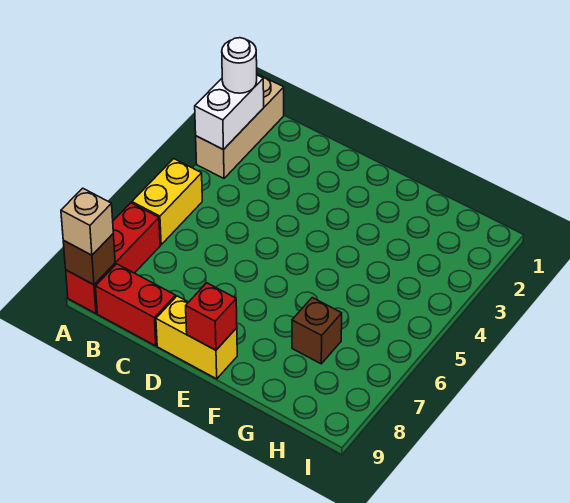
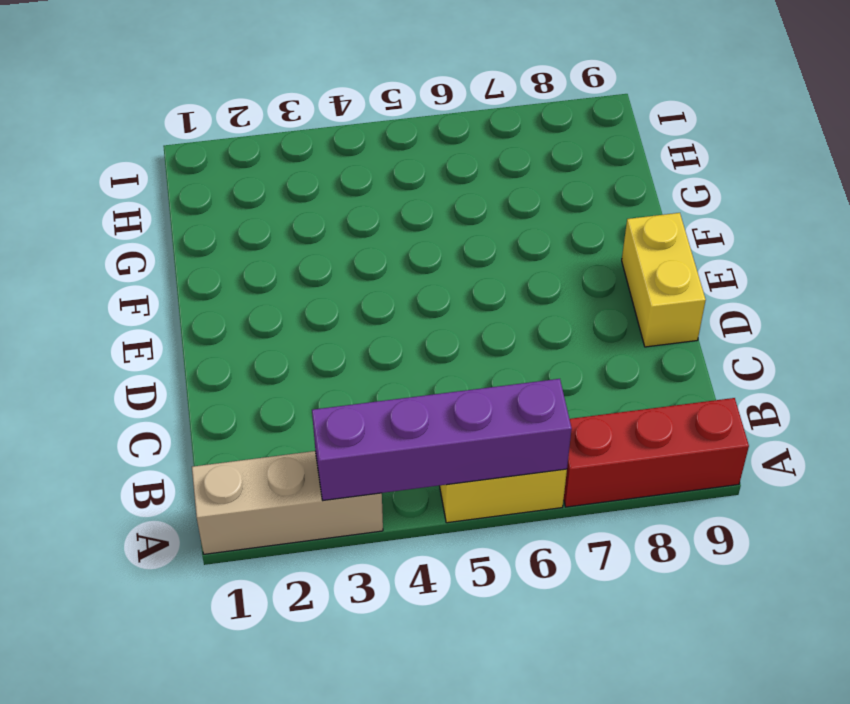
purple brick A3:A6 level 2 -> white brick A2:A3 level 2
none -> red brick B9:C9 level 1
none -> brown brick G7 level 1

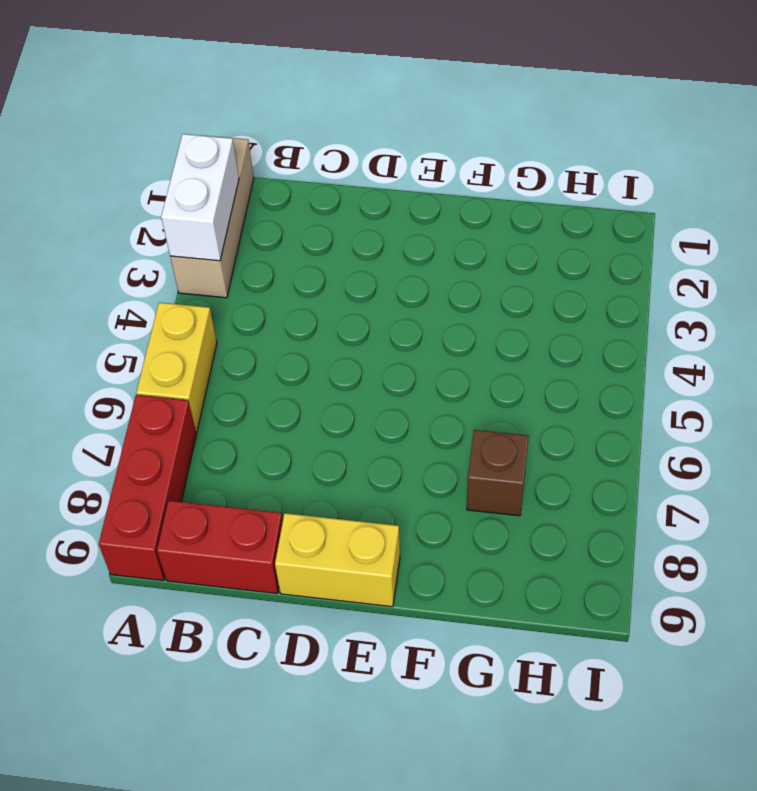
none -> brown brick A9 level 2
none -> red brick E9 level 2

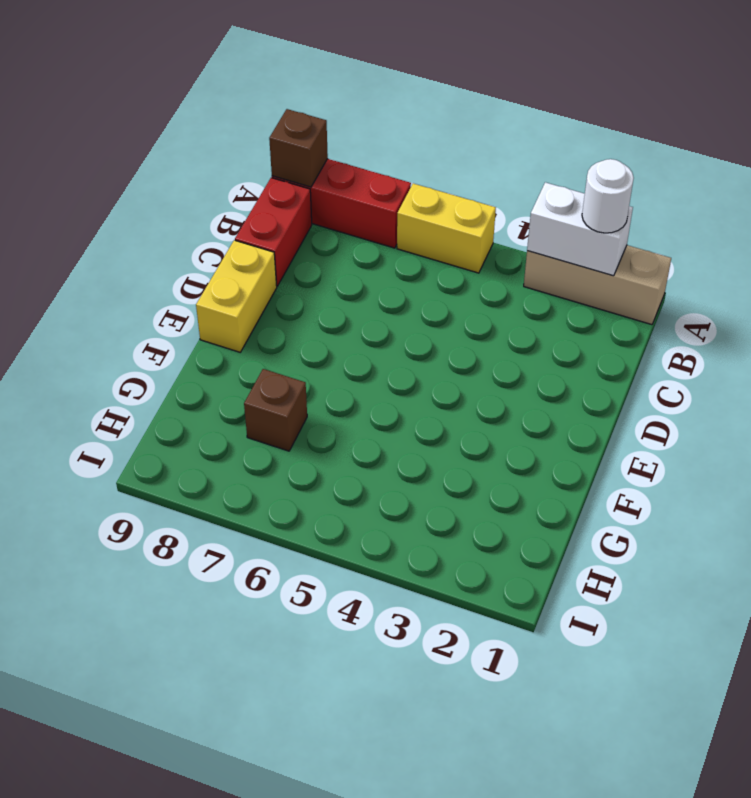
none -> red brick E9 level 2
none -> tan brick A9 level 3

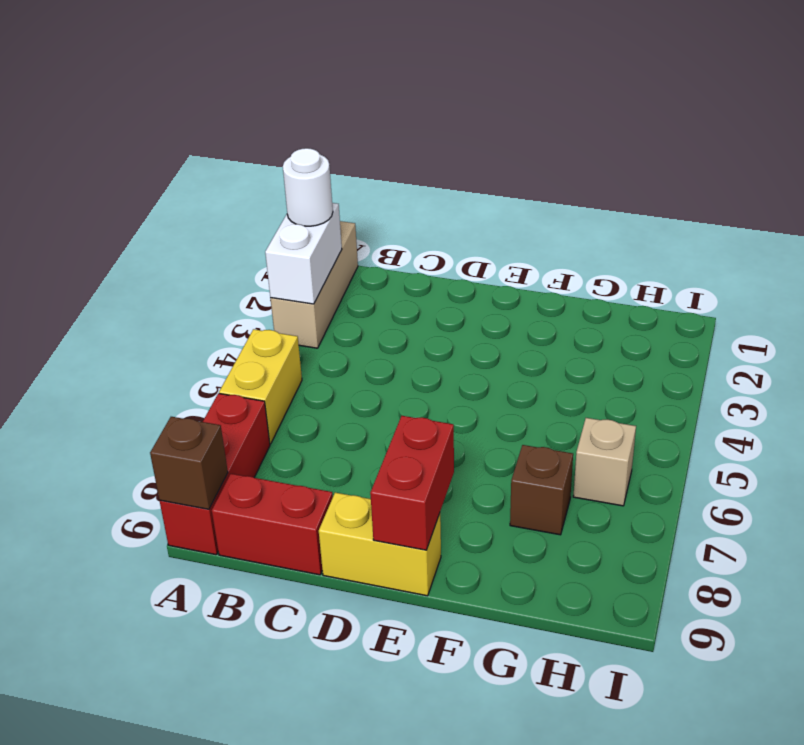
red brick E8:E9 level 2 -> red brick E9 level 2
tan brick H6 level 1 -> tan brick A9 level 3

